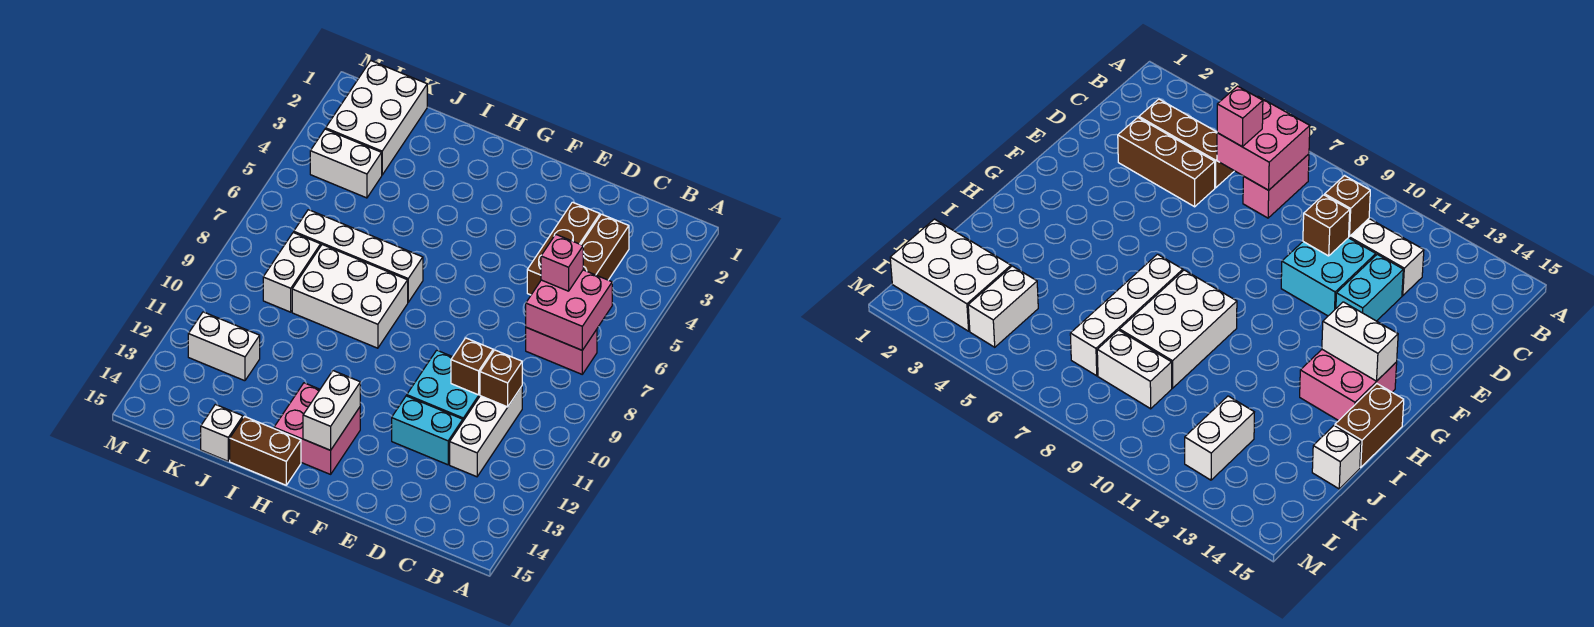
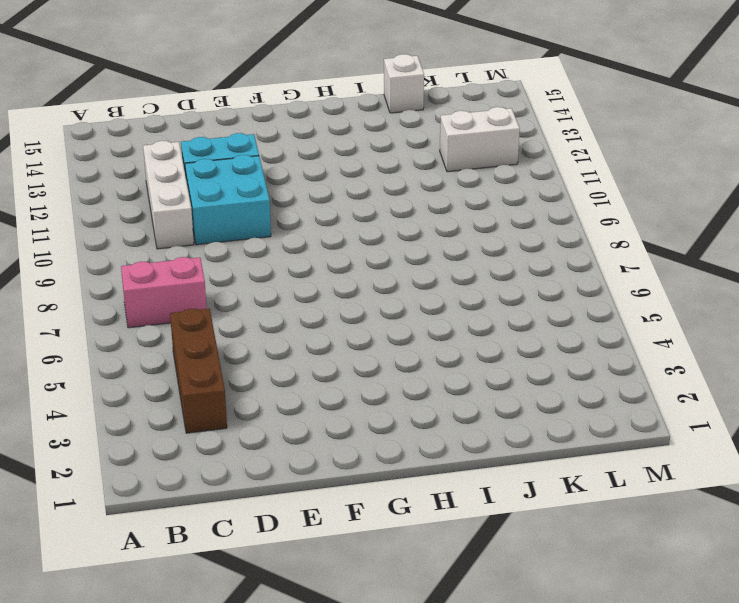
none -> brown brick D3:D5 level 1
none -> pink brick G13:H14 level 1
none -> white brick H7:K7 level 1

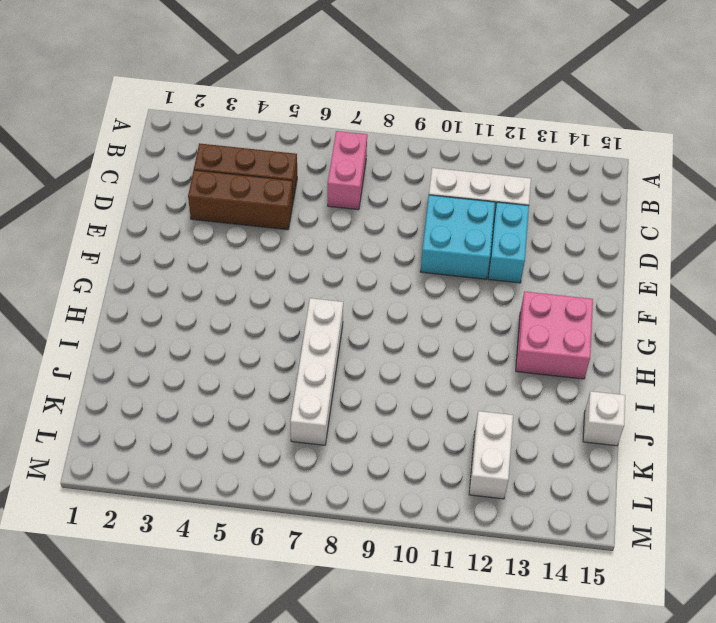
none -> white brick H8:J9 level 1
none -> brown brick H15:I15 level 1
none -> white brick K1:L3 level 1

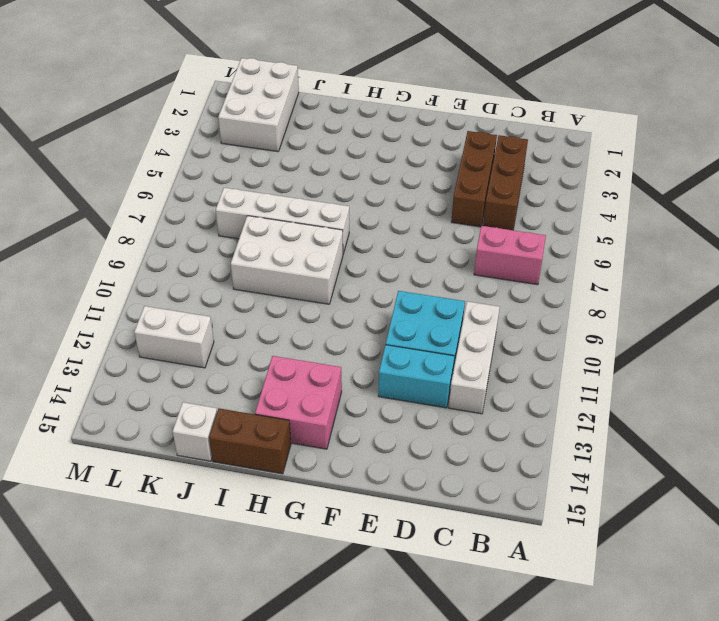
none -> white brick K4:L4 level 1
none -> white brick K8:K9 level 1
none -> pink brick B6:C7 level 2

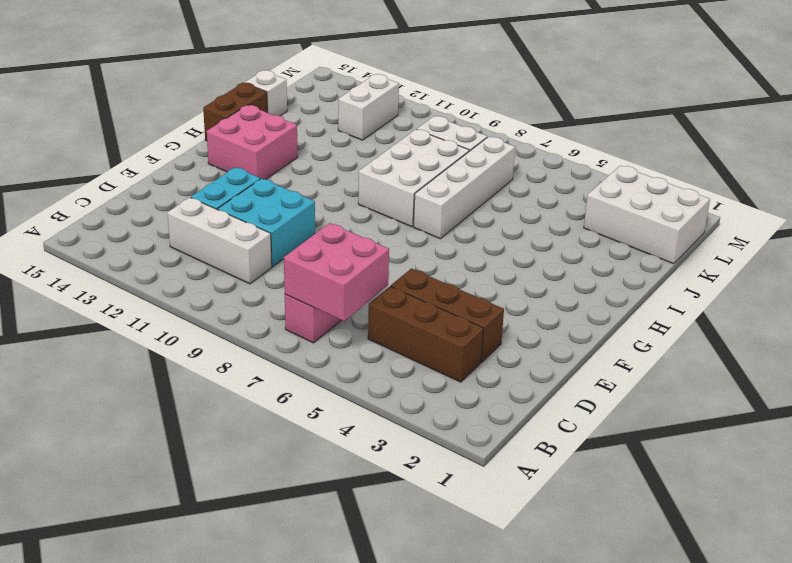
none -> white brick K4:L4 level 1
none -> brown brick C10 level 2
none -> brown brick D10 level 2

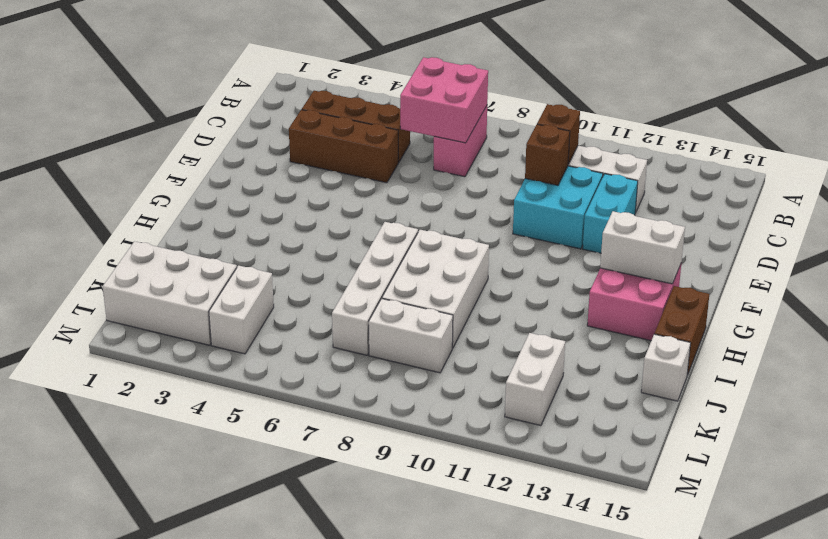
none -> pink brick C6 level 3

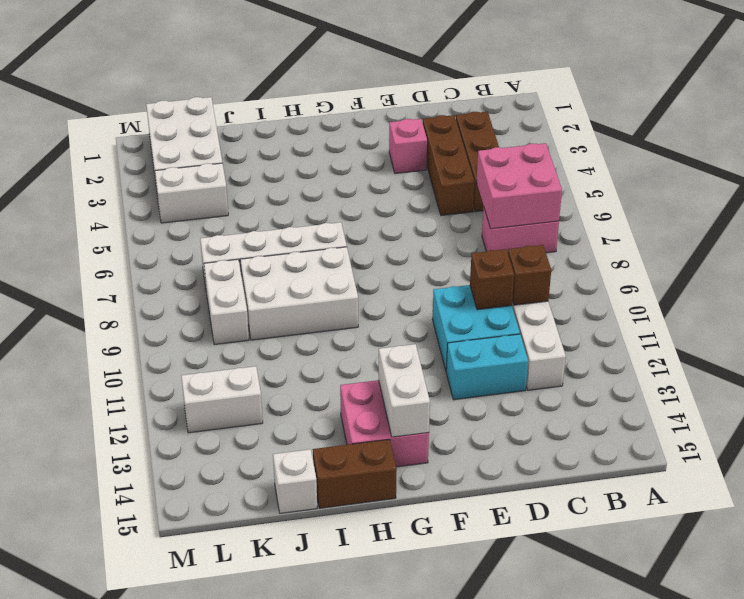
pink brick E3 level 1 -> pink brick C6 level 3

